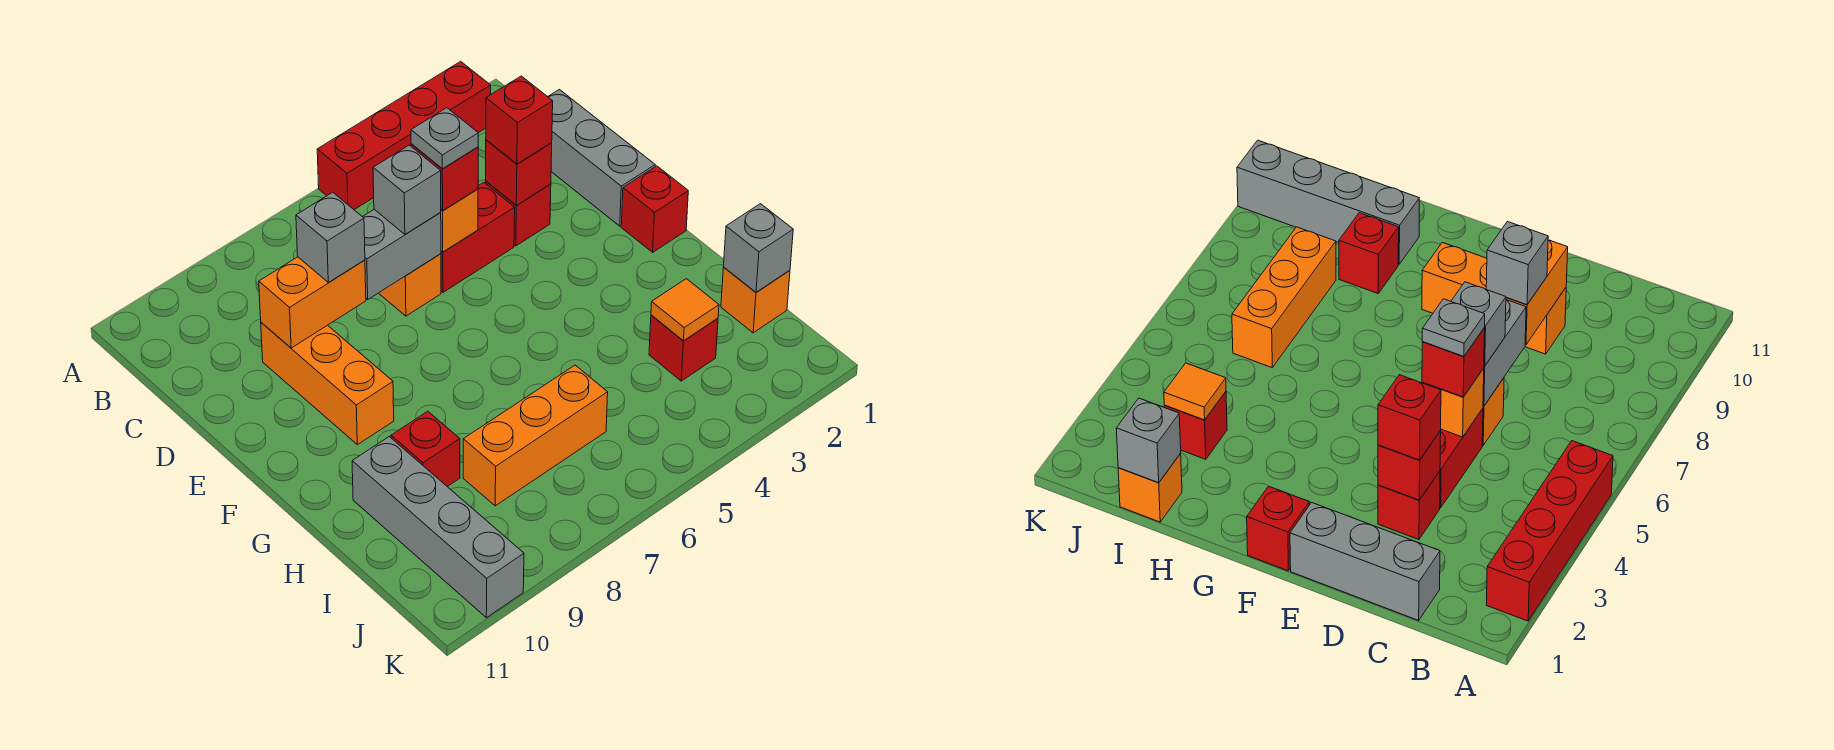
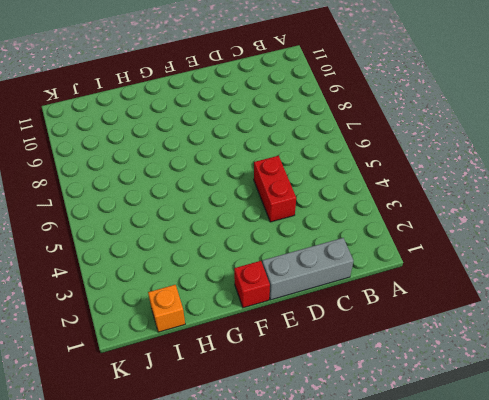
none -> red brick A2:A5 level 1
none -> red brick D3 level 1
none -> orange brick D6 level 1

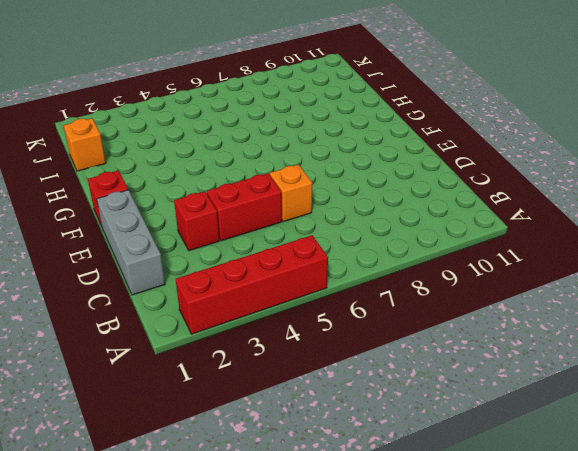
none -> orange brick D9:F9 level 1
none -> red brick H9 level 1
none -> grey brick H10:K10 level 1

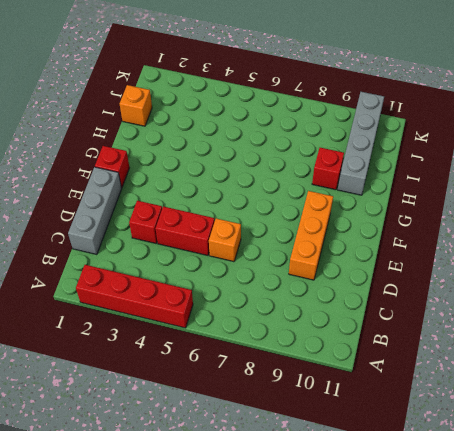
none -> red brick I3 level 1
none -> orange brick I6:I8 level 1
none -> red brick D3 level 2

